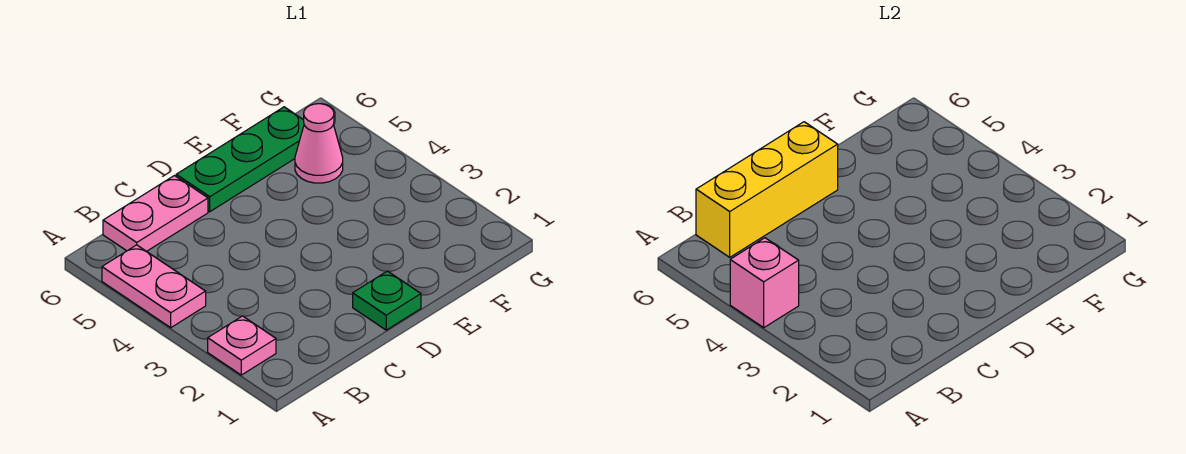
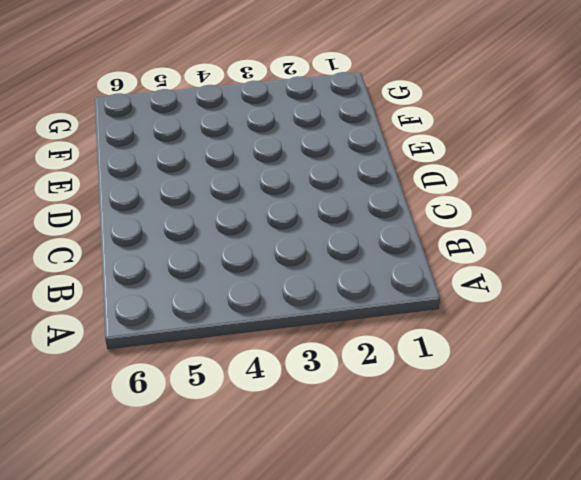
none -> pink plate A2 level 1
none -> pink plate A4:A5 level 1

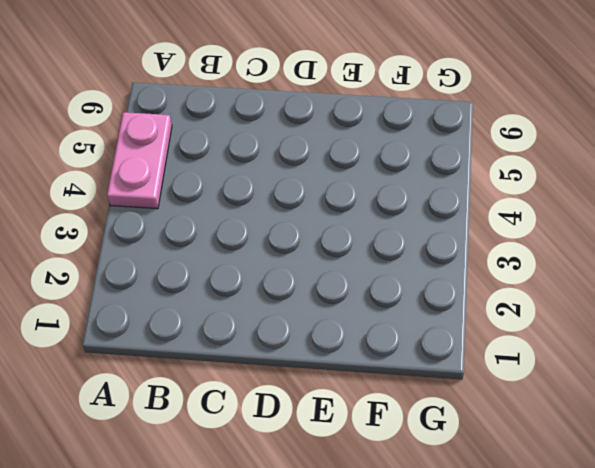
none -> pink plate A2 level 1
none -> pink plate B6:C6 level 1

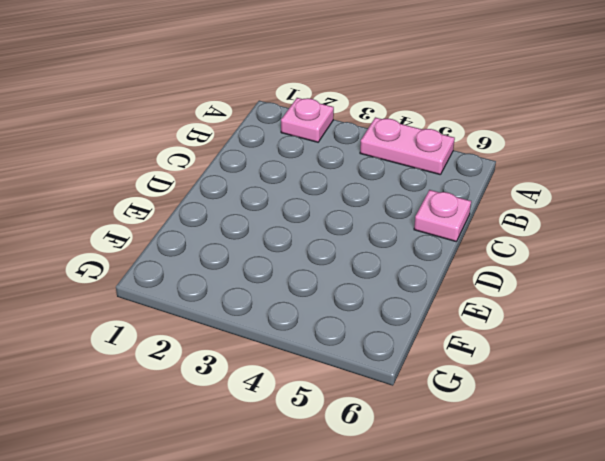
pink plate C6 level 1 -> pink plate B6:C6 level 1
none -> green plate D1 level 1
none -> green plate D6:F6 level 1

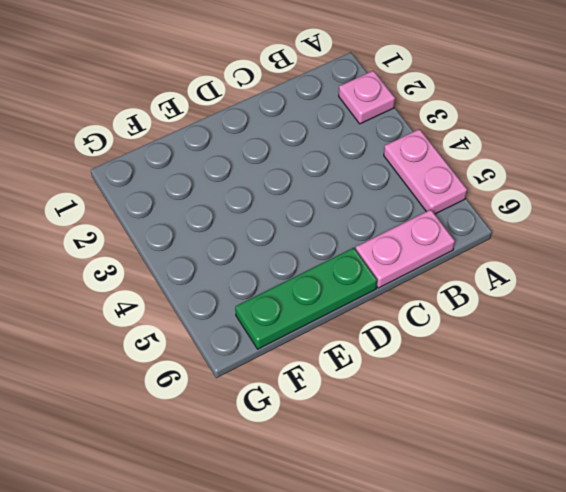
none -> green plate D1 level 1
none -> pink cone F5 level 1

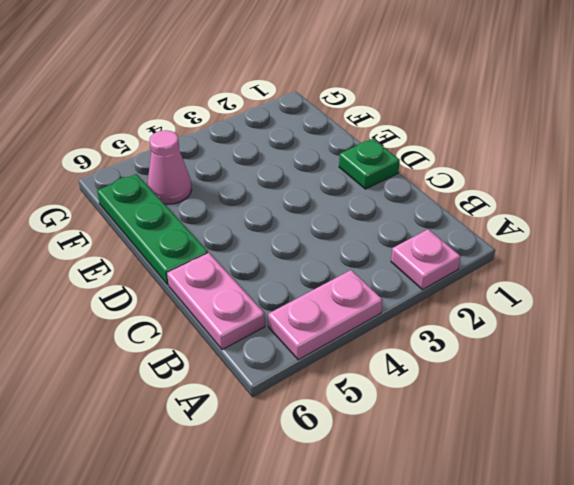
none -> pink brick A4 level 2
none -> yellow brick B6:D6 level 2

